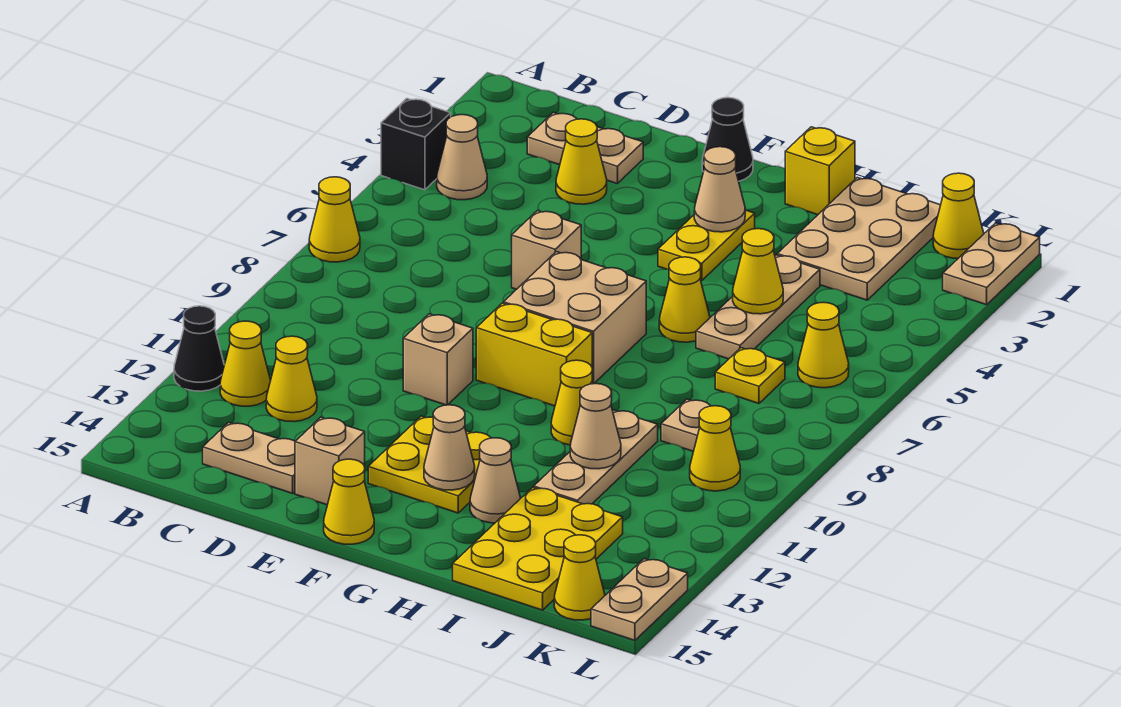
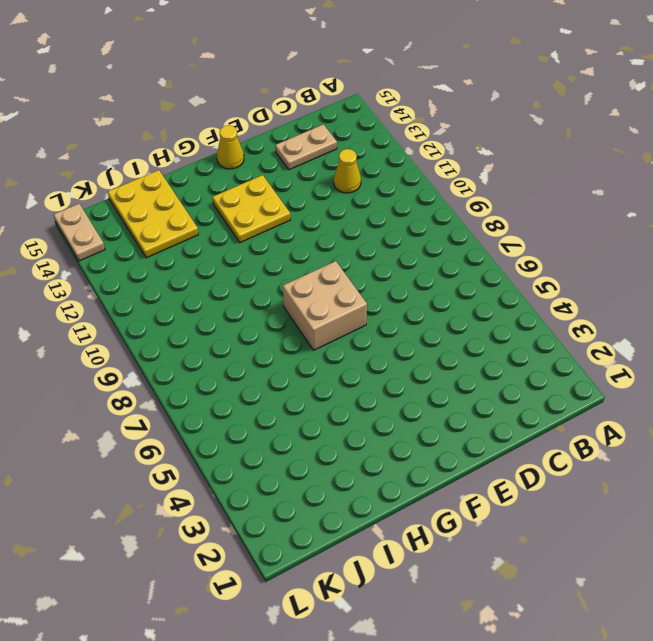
none -> black brick A4 level 1
none -> yellow cone A7 level 1
none -> black cone A12 level 1
none -> tan cone B4 level 1

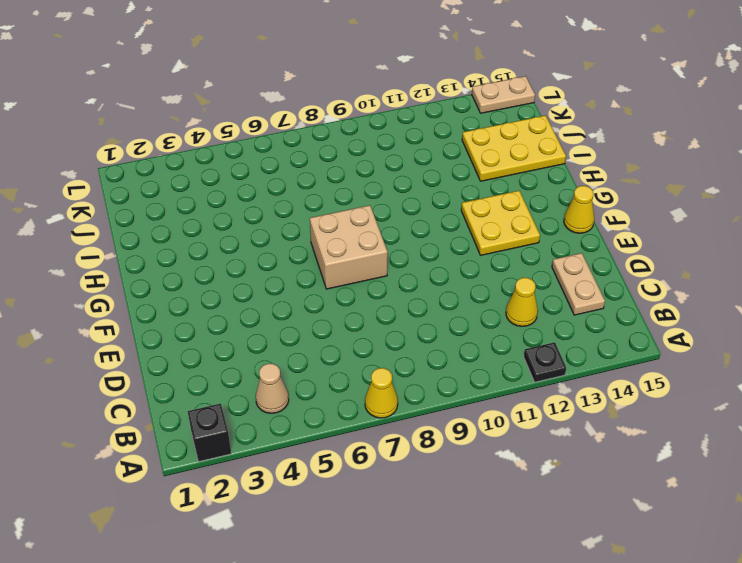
black brick A2 level 1 -> black brick A4 level 1
black plate A12 level 1 -> black cone A12 level 1
none -> yellow cone B12 level 1
none -> tan plate C2:D2 level 1
none -> yellow cone D3 level 1
none -> tan brick E6 level 1

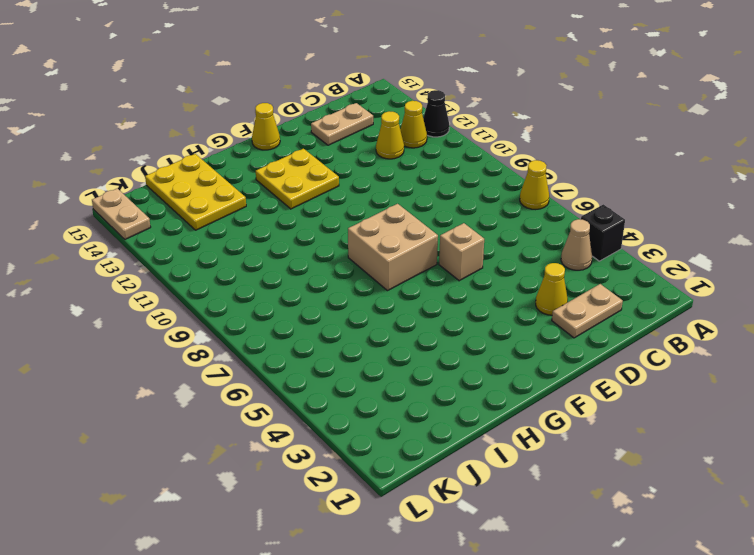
none -> tan brick E10 level 1
none -> tan brick E14 level 1
none -> black cone F1 level 1
none -> yellow brick F9:G9 level 1

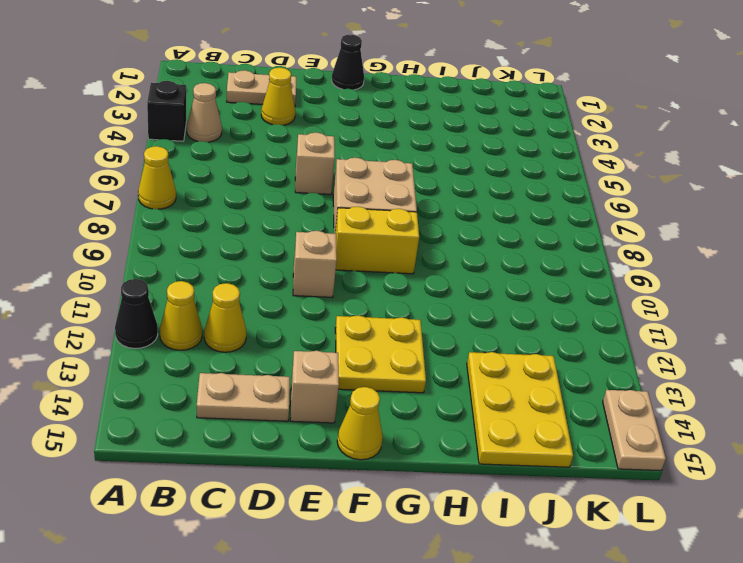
none -> yellow plate G3:G4 level 1
none -> yellow brick H1 level 1
none -> yellow cone H6 level 1
none -> yellow cone H10 level 1

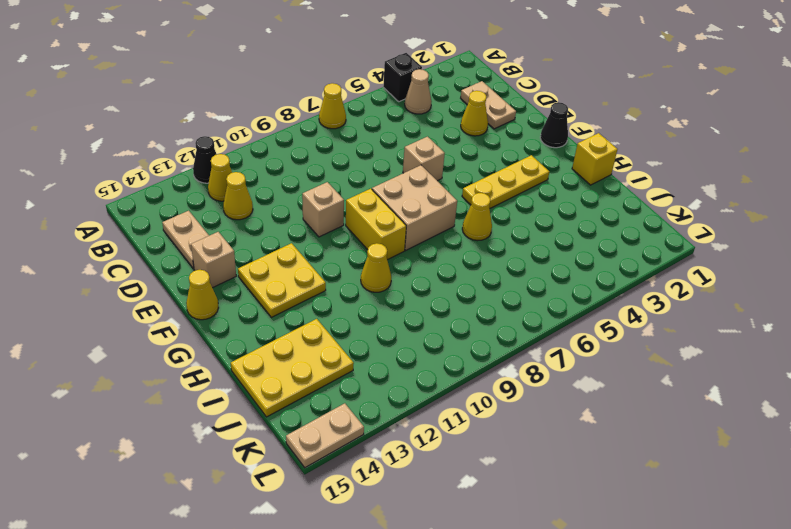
yellow plate G3:G5 level 1 -> yellow plate G3:G4 level 1
none -> tan cone H13 level 1
none -> tan plate I1:J3 level 1
none -> tan plate I4:I6 level 1
none -> tan plate I10:I12 level 1

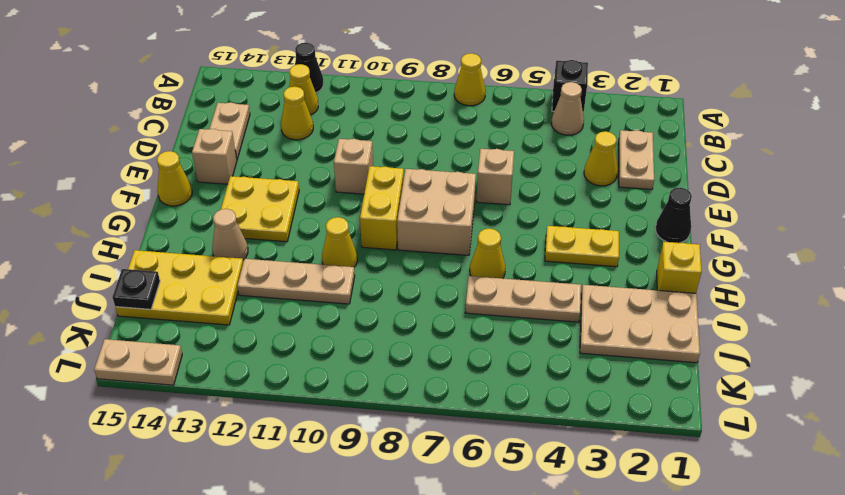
black plate J15 level 2 -> none
none -> yellow plate J7 level 1
none -> tan plate J9 level 1
none -> yellow cone K1 level 1
none -> yellow cone K6 level 1

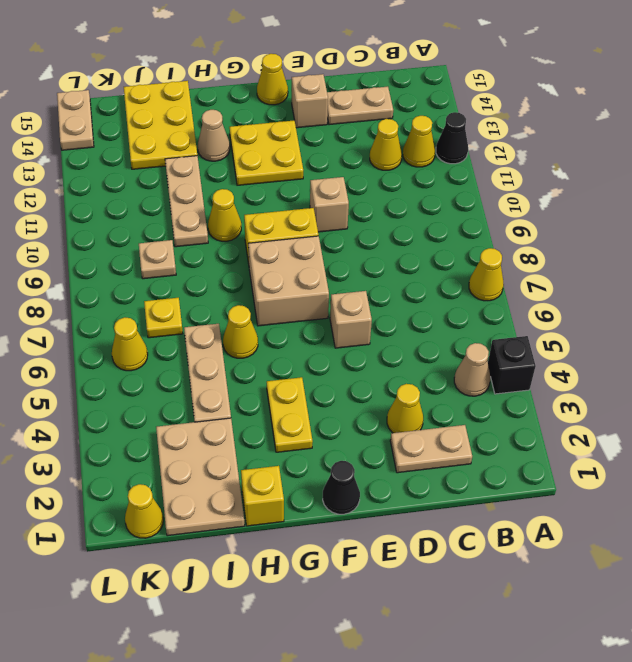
none -> yellow cone K10 level 1
none -> yellow cone K15 level 1
none -> tan plate L1:L2 level 1
none -> tan cone G3 level 2

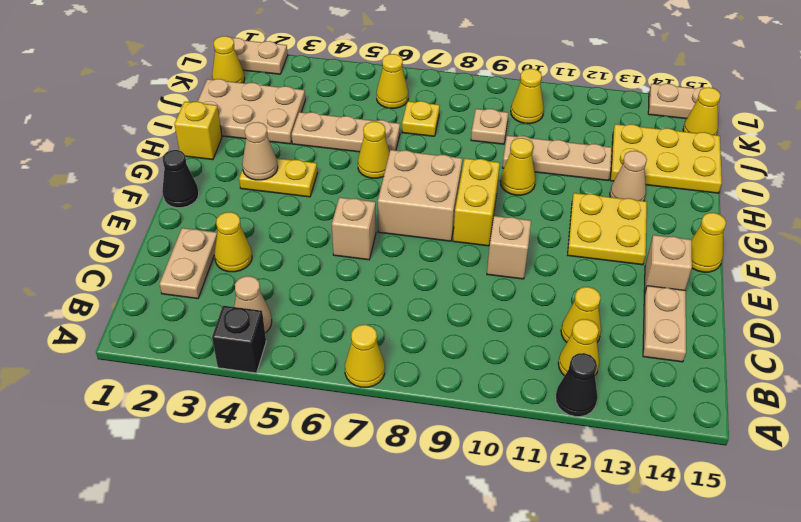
none -> tan cone G13 level 2
none -> yellow cone I5 level 2
none -> tan cone I11 level 2

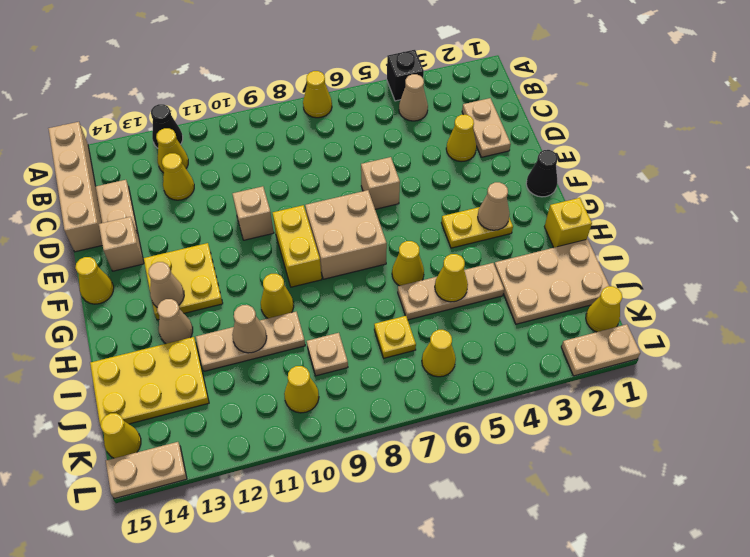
tan brick A15:D15 level 1 -> none

